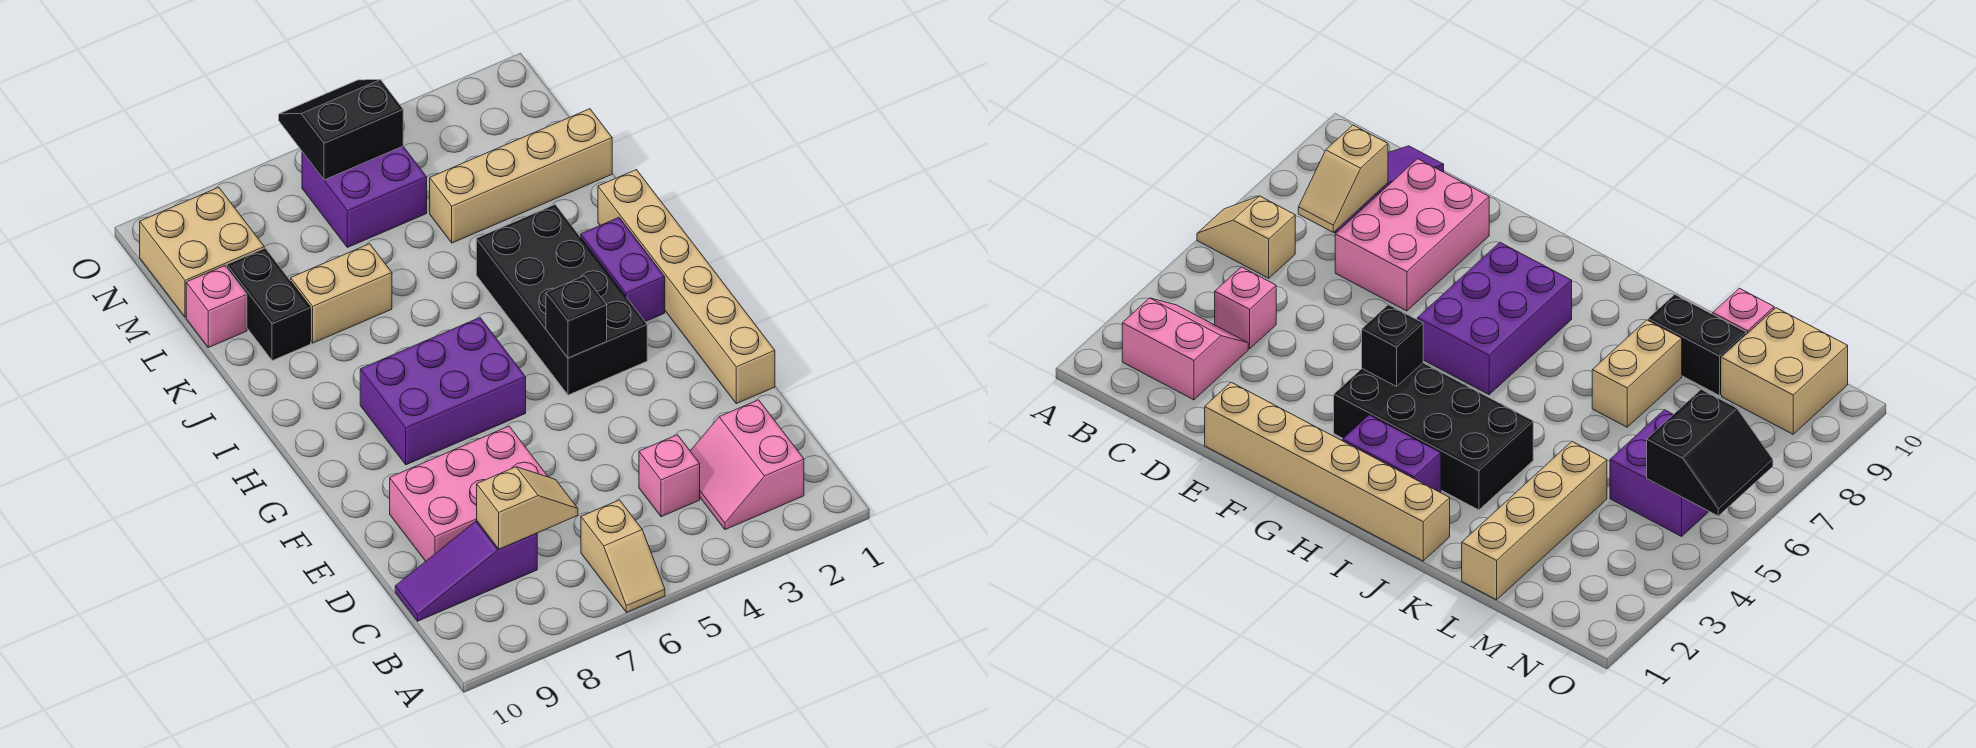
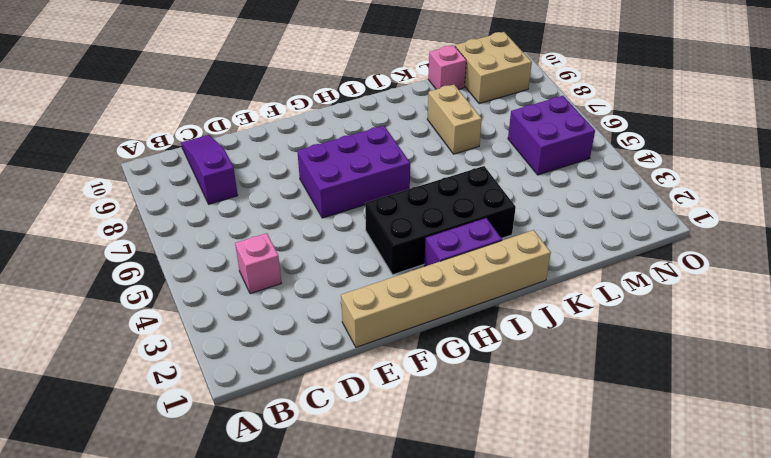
purple brick F6:H7 level 1 -> purple brick G6:H8 level 1
none -> tan slope A6:B6 level 1 top B
none -> pink slope B2:C3 level 1 top 2
none -> pink brick D7:E9 level 1

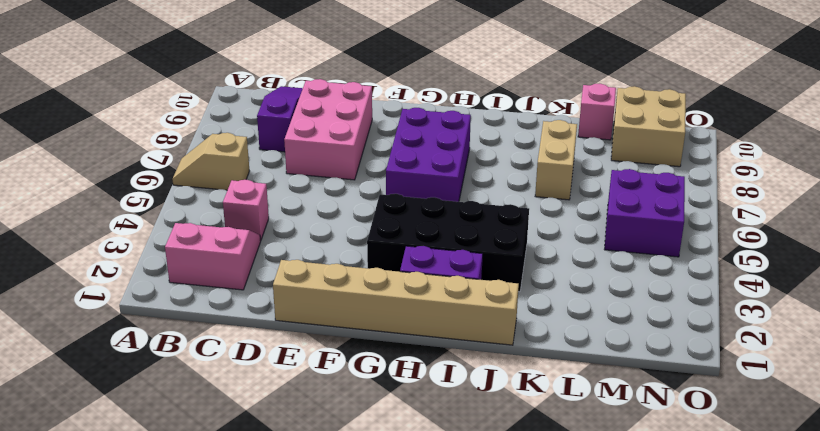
none -> black brick K9:L9 level 1
none -> tan brick L1:L4 level 1
none -> tan slope C7:C8 level 2 top 8

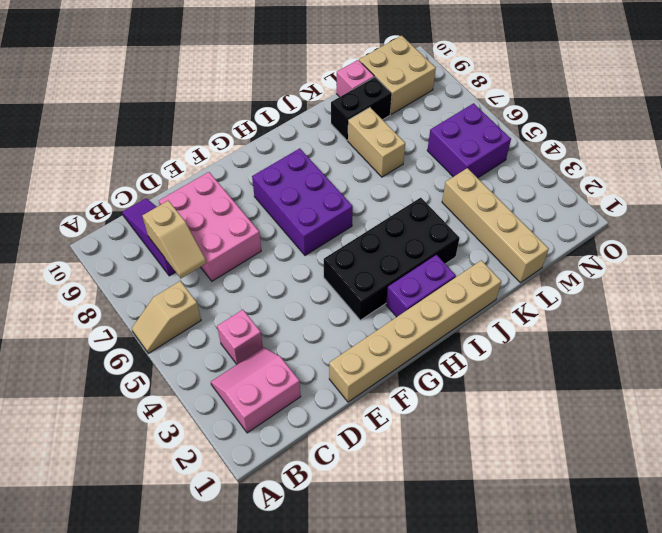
none -> black brick G4 level 2
none -> black slope N5:O6 level 2 top N

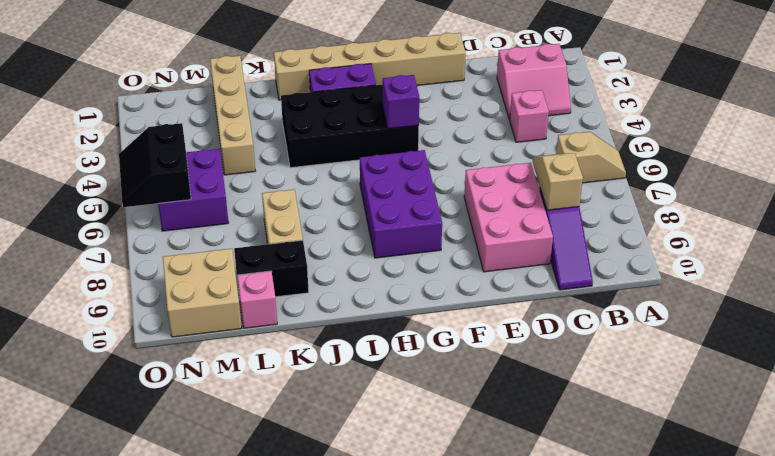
purple brick G4 level 2 -> black brick G4 level 2

